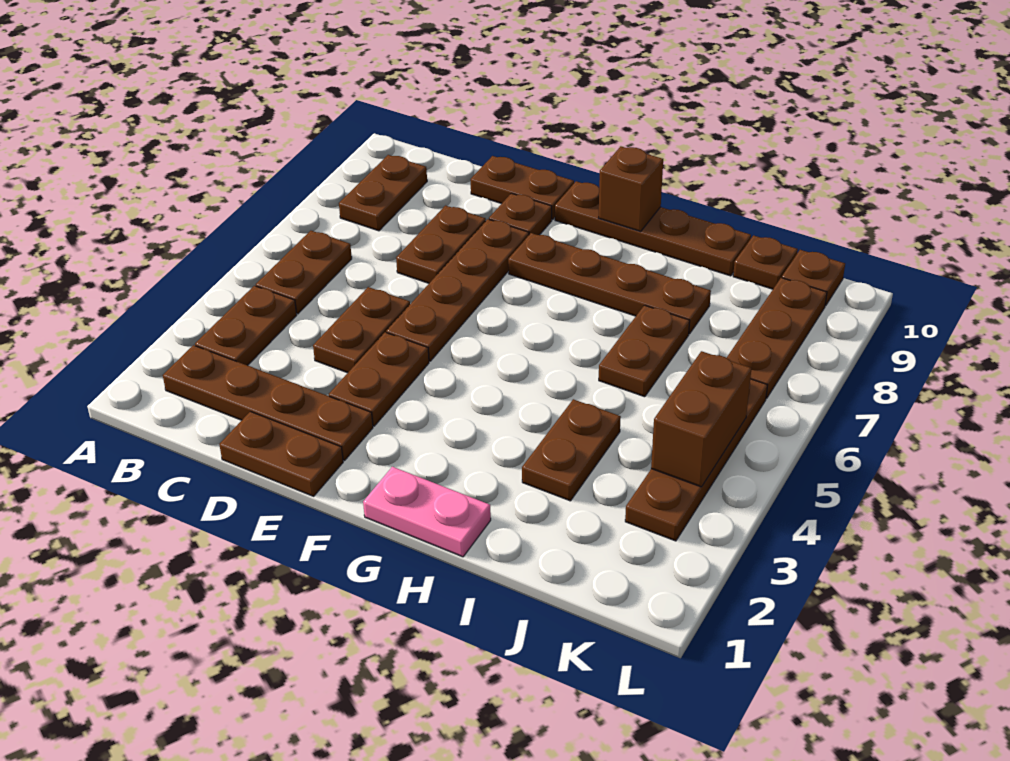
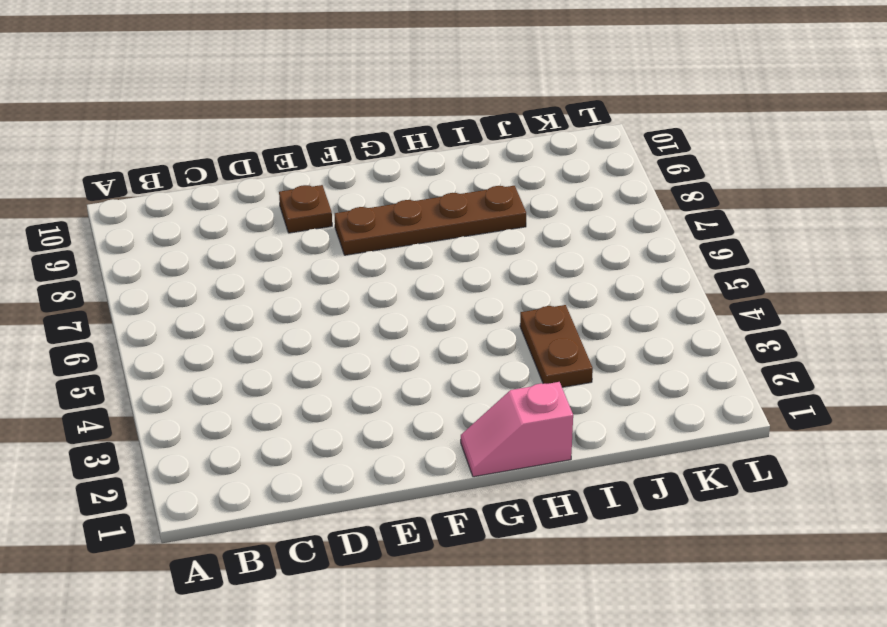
pink slope G1:H1 level 1 top H -> pink plate G1:H1 level 1
none -> brown plate B2:E2 level 1
none -> brown plate B3:B4 level 1
none -> brown plate B5:B6 level 1

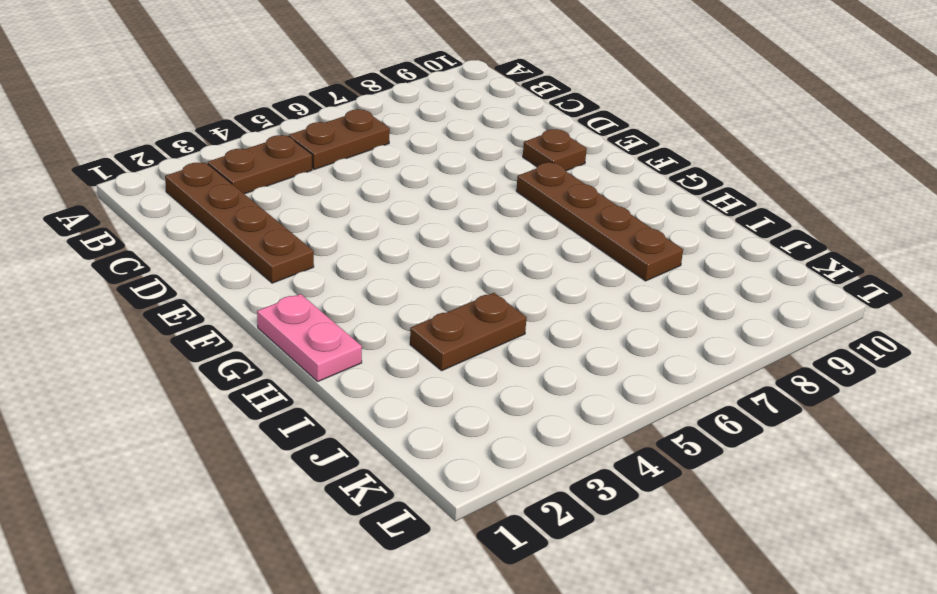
none -> brown plate B8:B9 level 1
none -> brown plate D1:E1 level 1
none -> brown plate D4:D5 level 1

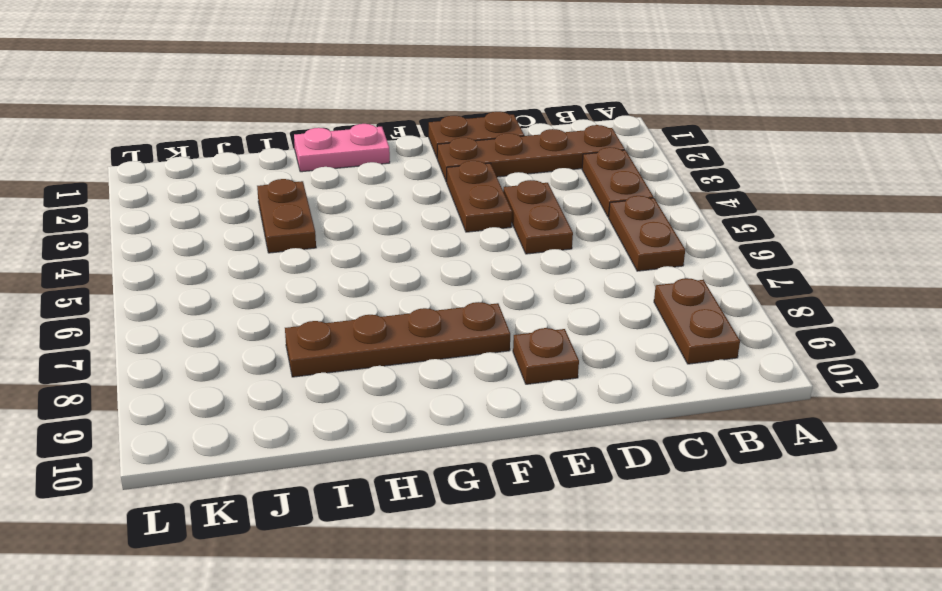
none -> brown plate D7:D8 level 1
none -> brown plate D10:E10 level 1
none -> brown plate E5:E8 level 1

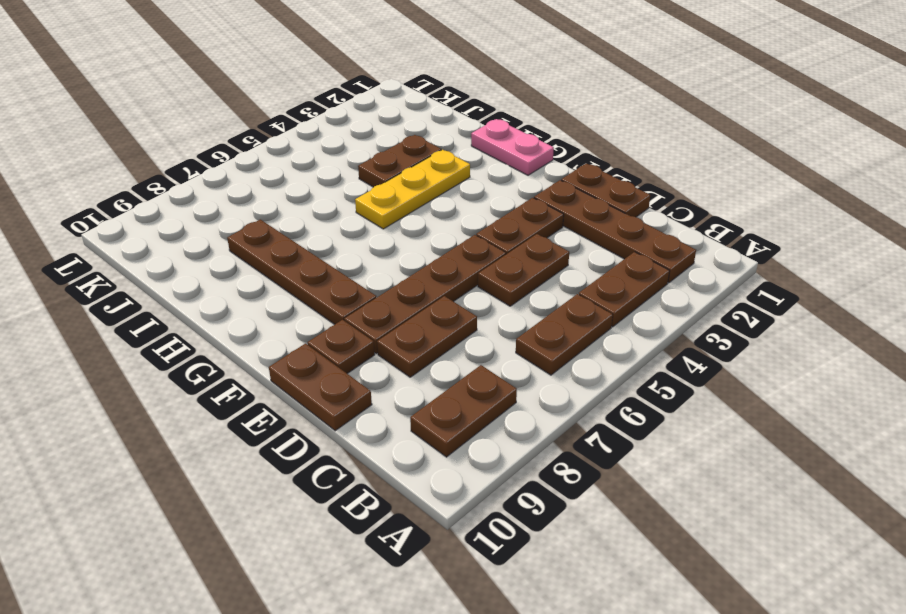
yellow plate H3:H5 level 1 -> none
none -> brown plate F10:I10 level 1
none -> brown plate I6:I7 level 1
none -> brown plate J10 level 1

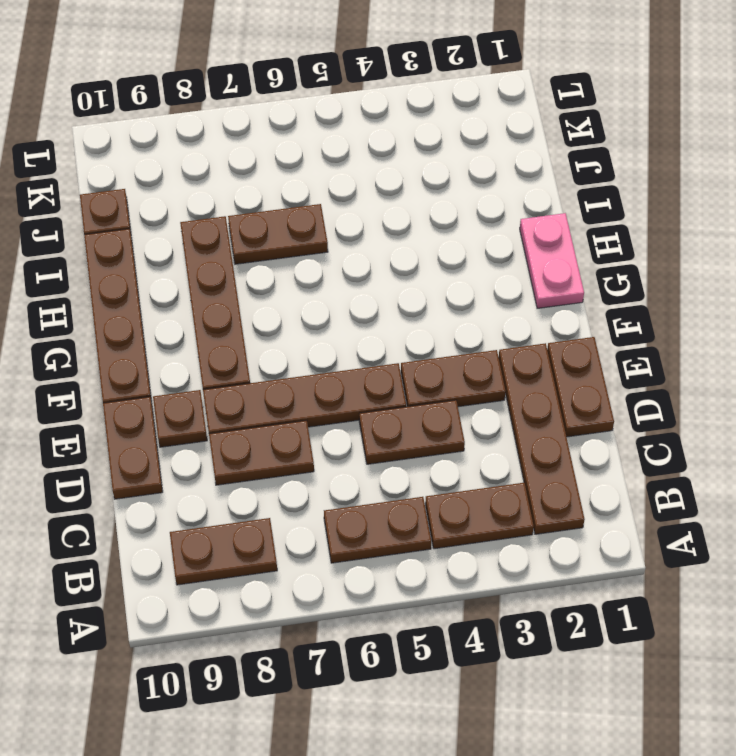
none -> brown plate I3:I4 level 1
none -> brown plate K3:K6 level 1
none -> brown plate K7:K9 level 1

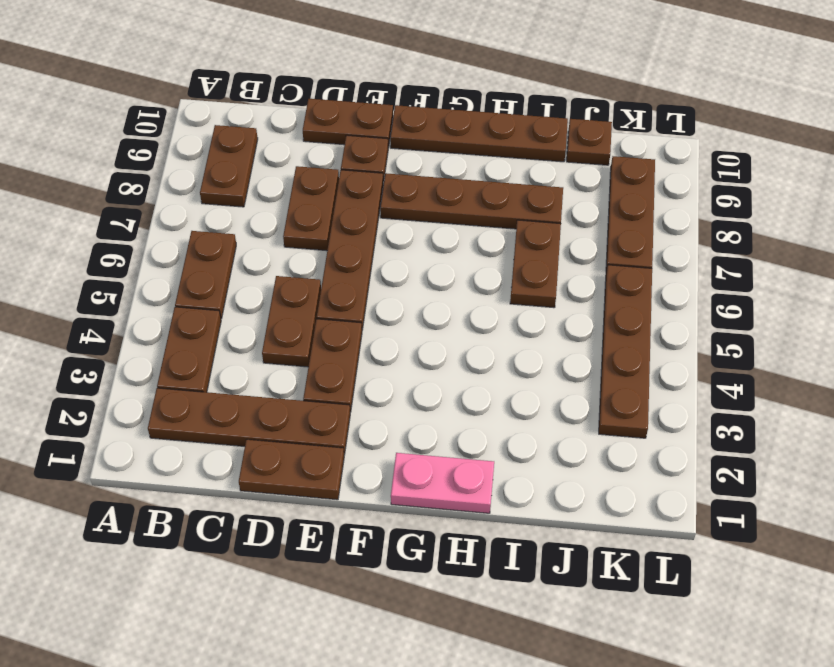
none -> brown plate I3:I4 level 1
none -> brown plate K10 level 1
none -> brown brick G10 level 2

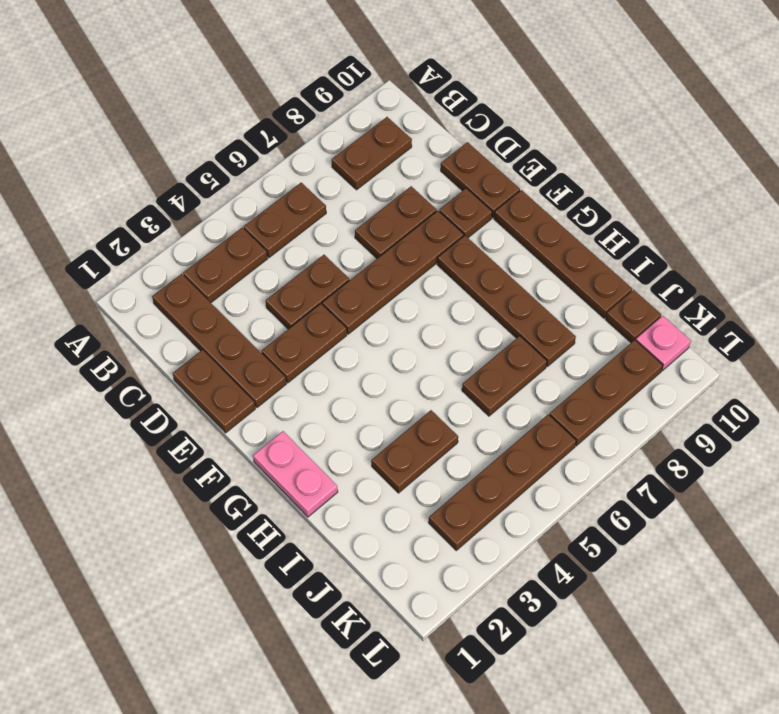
pink plate K10 level 1 -> brown plate K10 level 1
none -> brown brick G10 level 2
none -> brown brick K4:K5 level 2

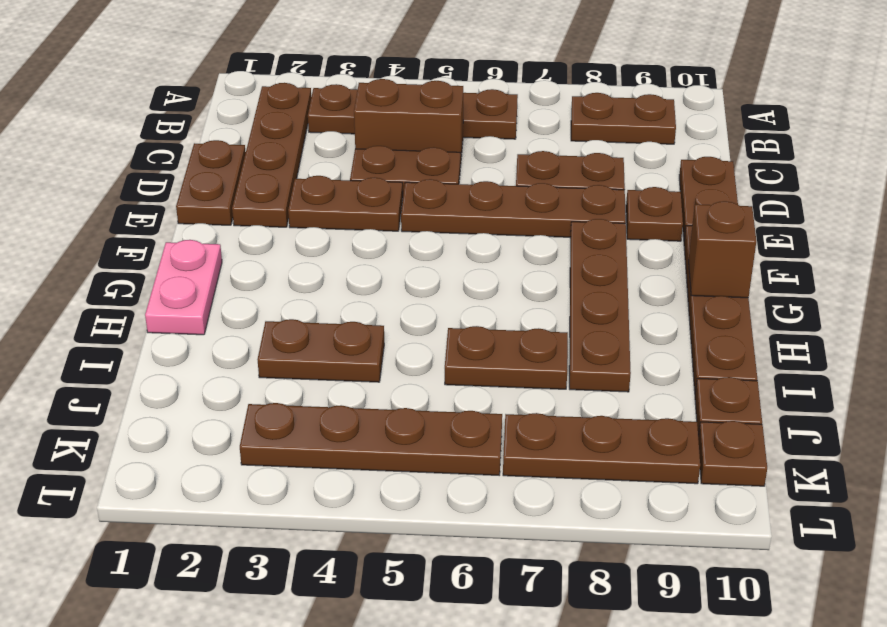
brown brick C4:C5 level 1 -> brown brick K4:K5 level 2

